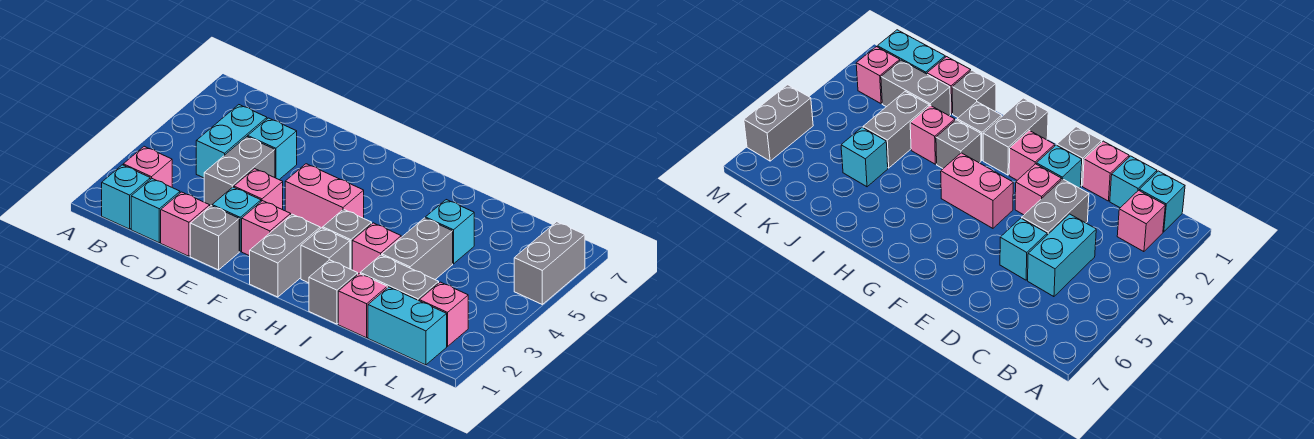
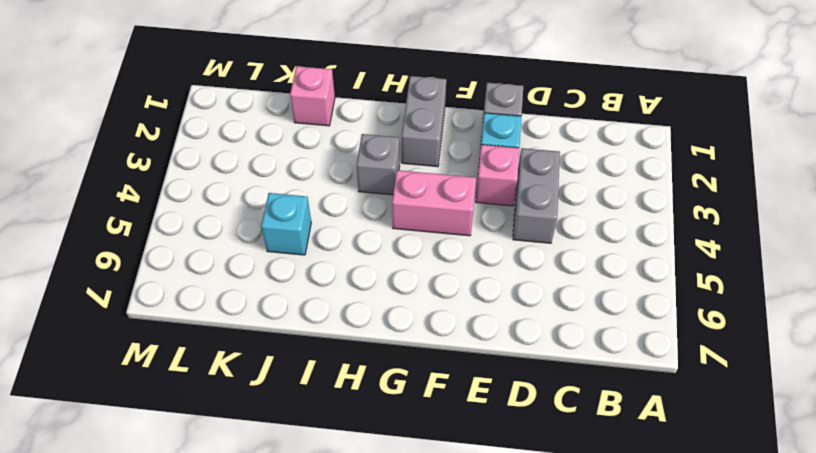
none -> cyan brick B1 level 1
none -> pink brick B2 level 1
none -> cyan brick C1 level 1

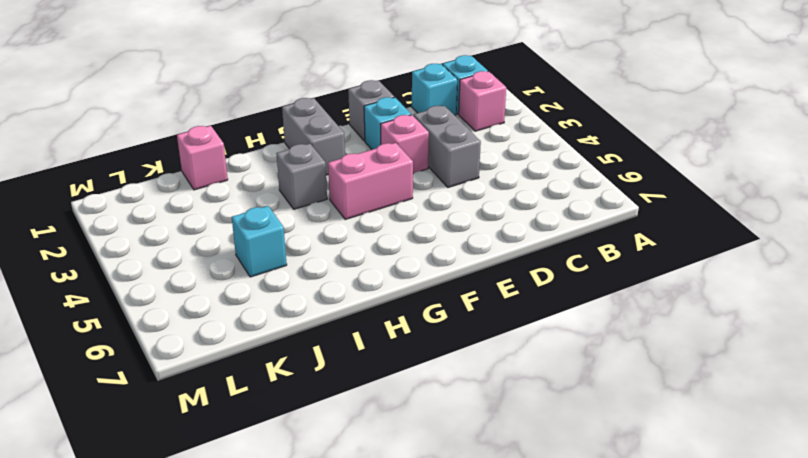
none -> cyan brick C4:C5 level 1
none -> pink brick D1 level 1
none -> cyan brick D5 level 1

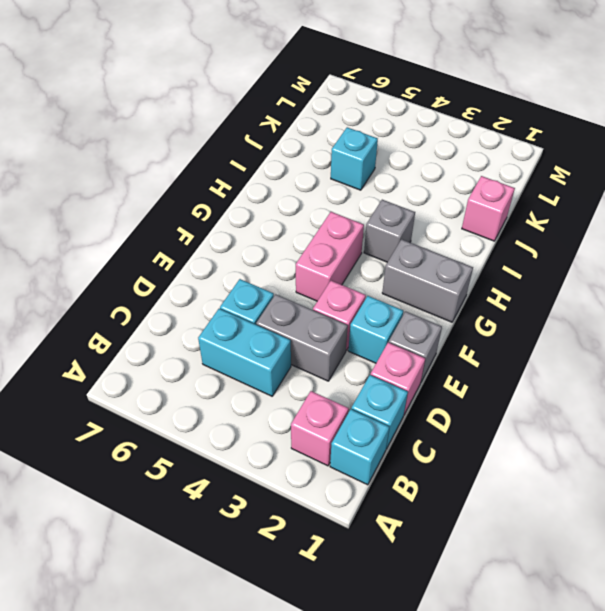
none -> pink brick F2 level 1
none -> grey brick H2 level 1
none -> grey brick I1 level 1

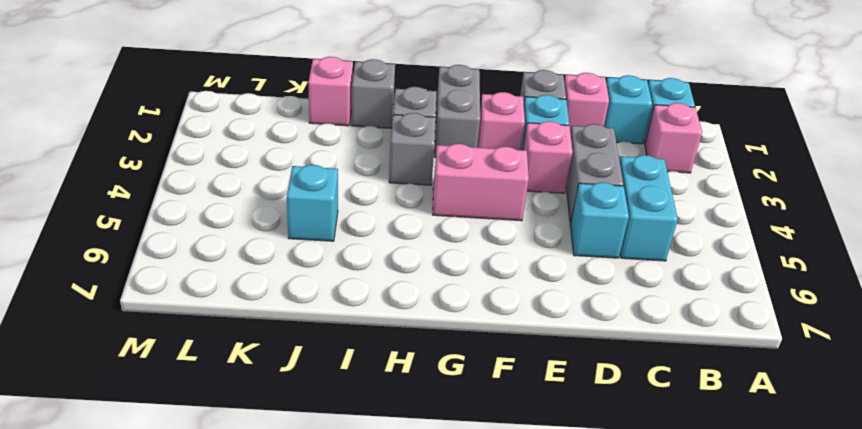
none -> pink brick I3 level 1
none -> grey brick J2:K2 level 1
none -> grey brick J3:J4 level 1

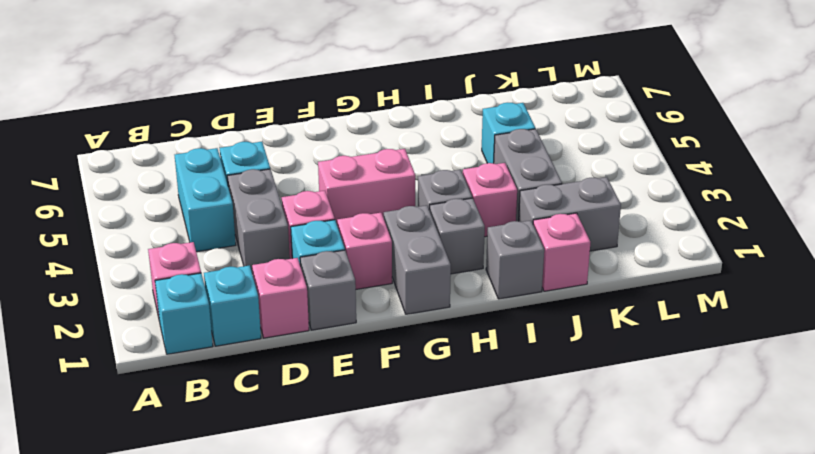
none -> cyan brick K1:L1 level 1
none -> pink brick L2 level 1
none -> grey brick M5:M6 level 1

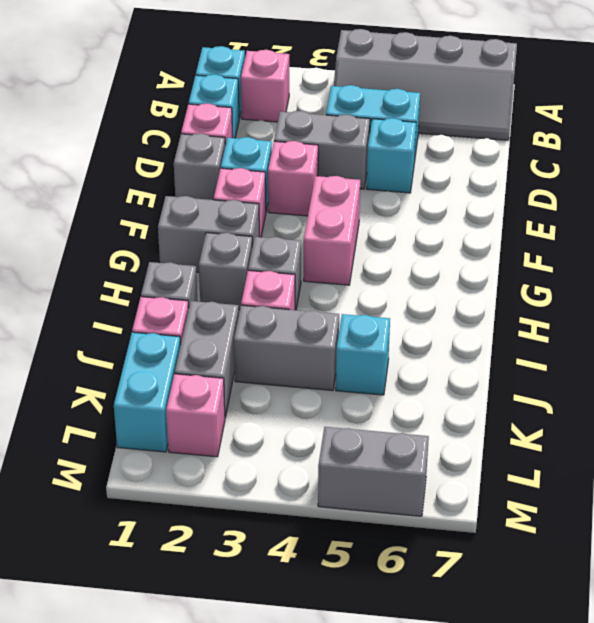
grey slope A4:B7 level 1 top A -> none

